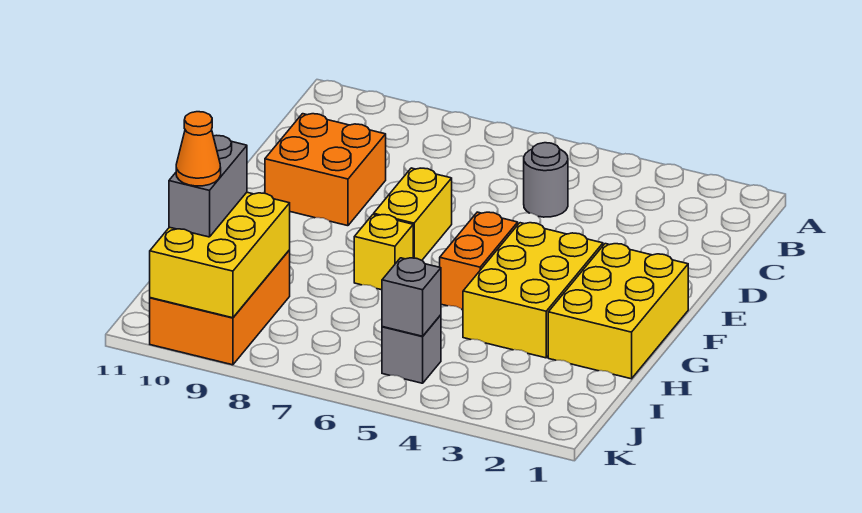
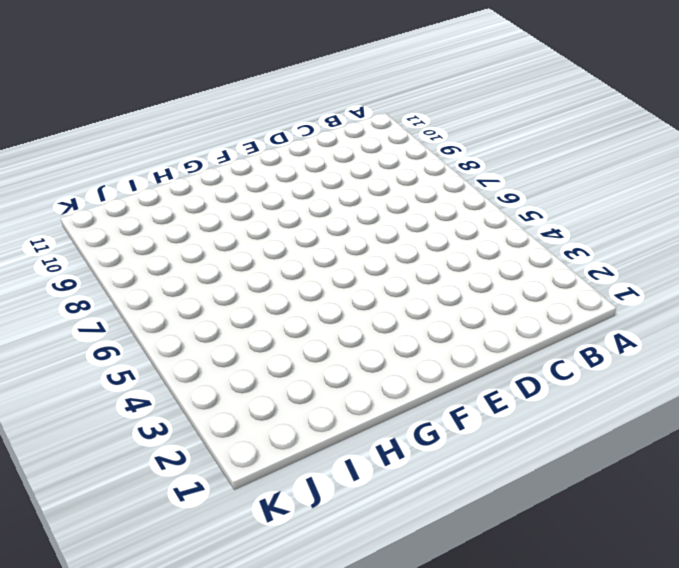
none -> grey round brick C5 level 1
none -> orange brick D9:E10 level 1
none -> yellow brick E7:F7 level 1

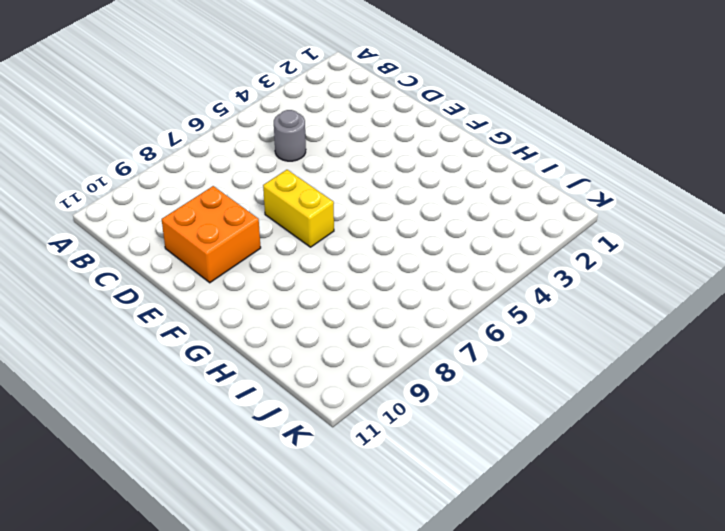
none -> yellow brick F1:H2 level 1
none -> yellow brick F3:H4 level 1
none -> orange brick F5:G5 level 1

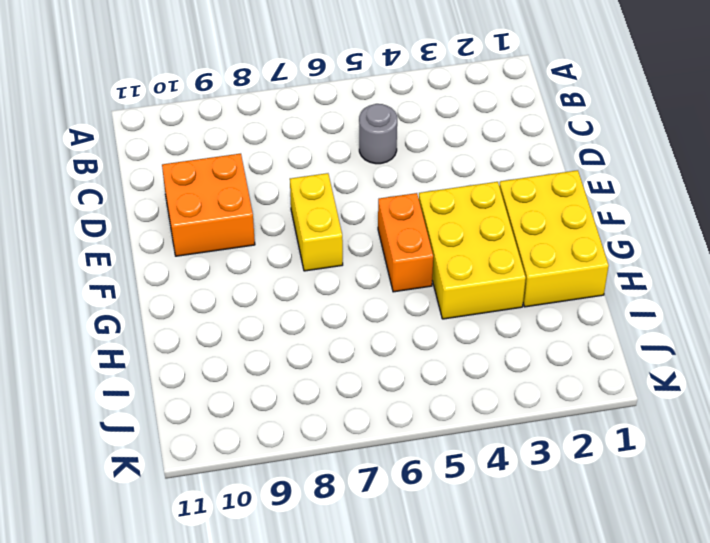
none -> yellow brick G7 level 1
none -> orange brick I9:K10 level 1
none -> grey brick J5 level 1

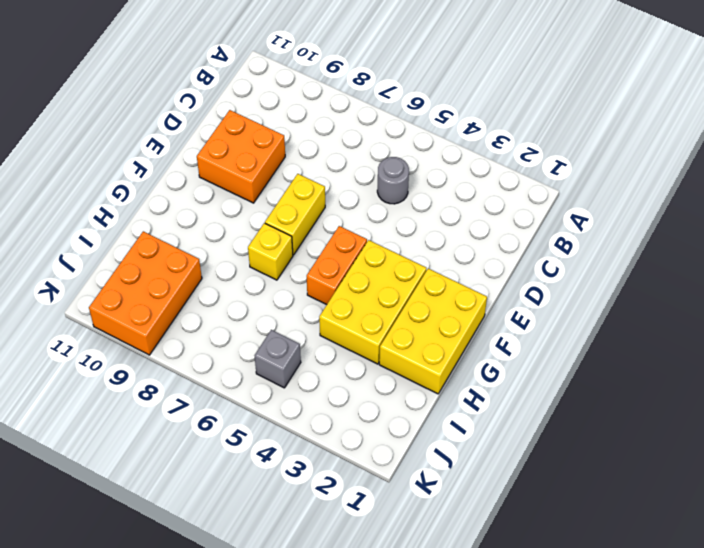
none -> yellow brick I9:K10 level 2
none -> grey brick J5 level 2
none -> grey brick I10:J10 level 3

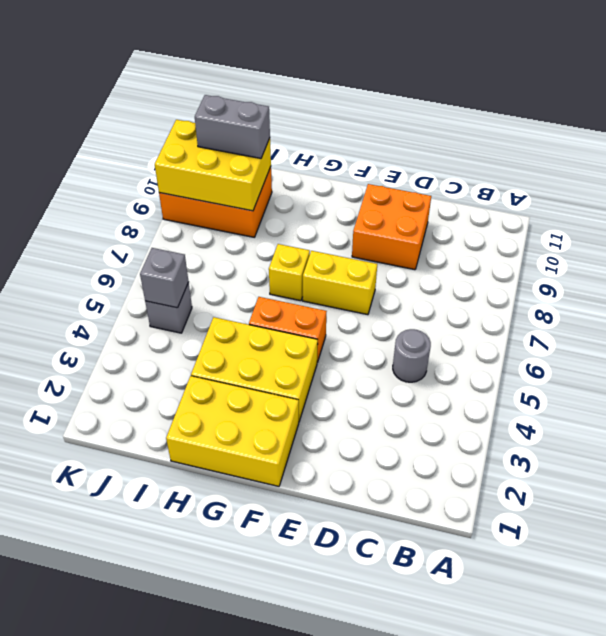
none -> orange cone J10 level 4

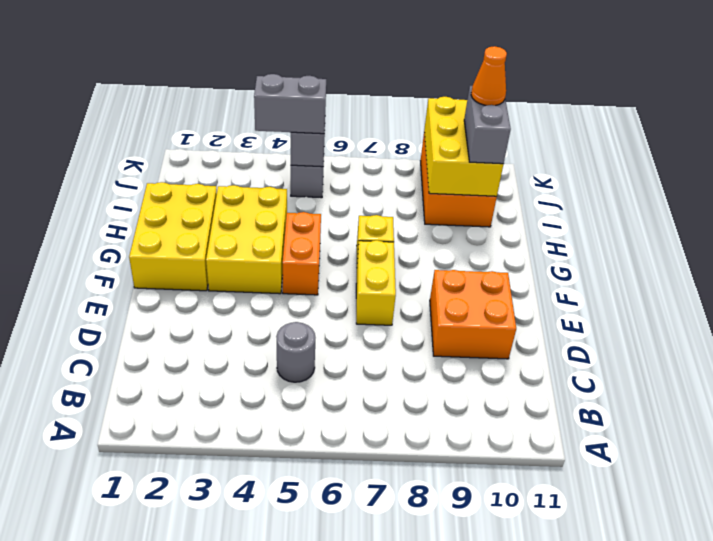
grey brick J4:J5 level 3 -> none

